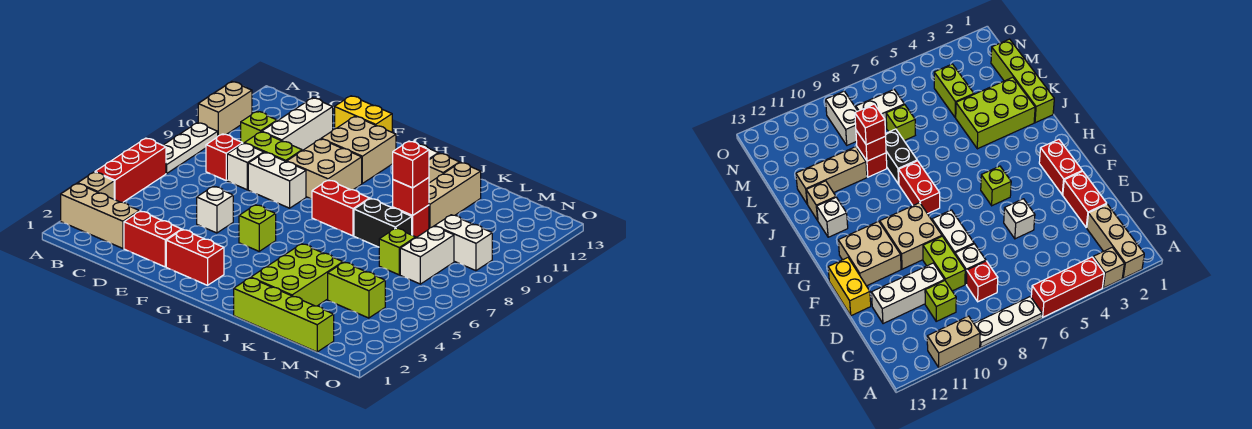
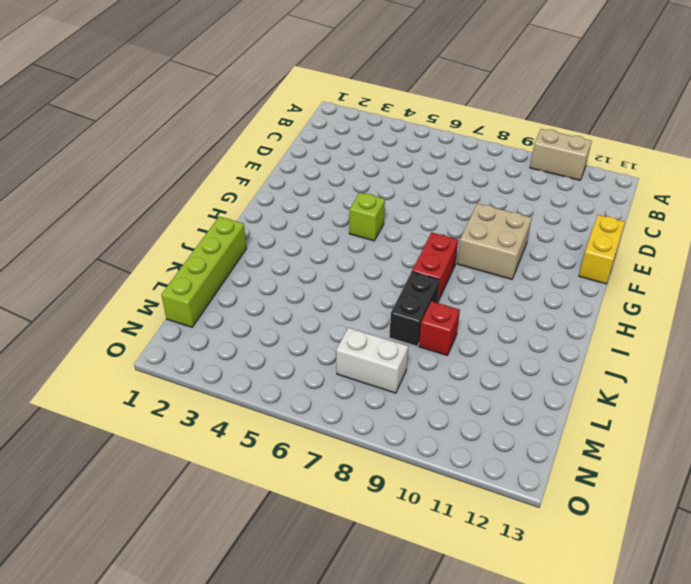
none -> tan brick A2:C2 level 1
none -> tan brick A3 level 1
none -> red brick A4:A6 level 1
none -> white plate A7:A9 level 1

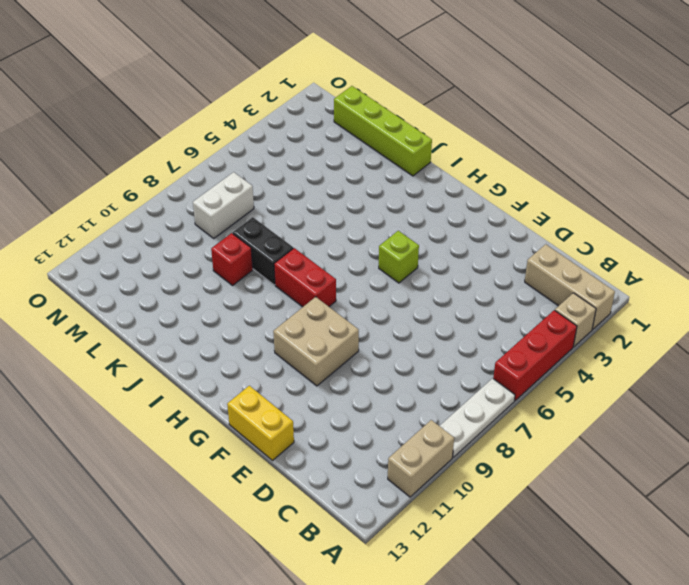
none -> red brick C8 level 1
none -> lime brick C10 level 1
none -> red brick D2:E2 level 1
none -> white brick D8 level 1

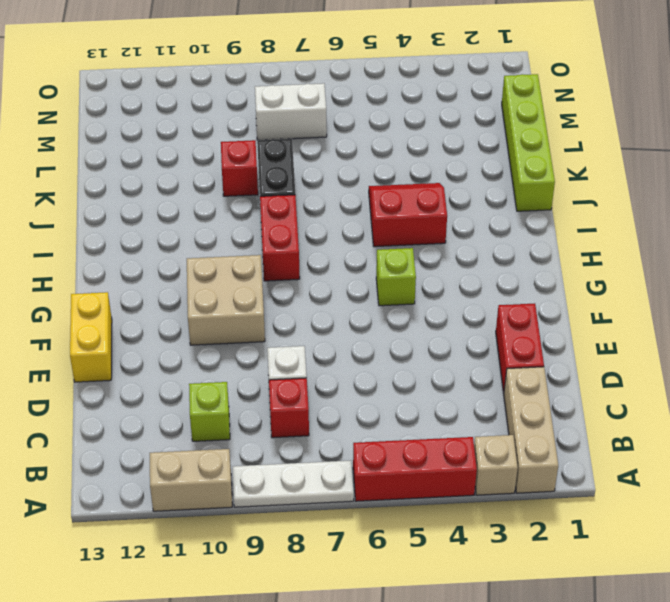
red slope I4:J5 level 1 top I -> lime brick J2:K4 level 1
none -> lime brick D9:E9 level 1
none -> white brick D10:D12 level 1
none -> white brick E5 level 1
none -> white brick E8:F8 level 1

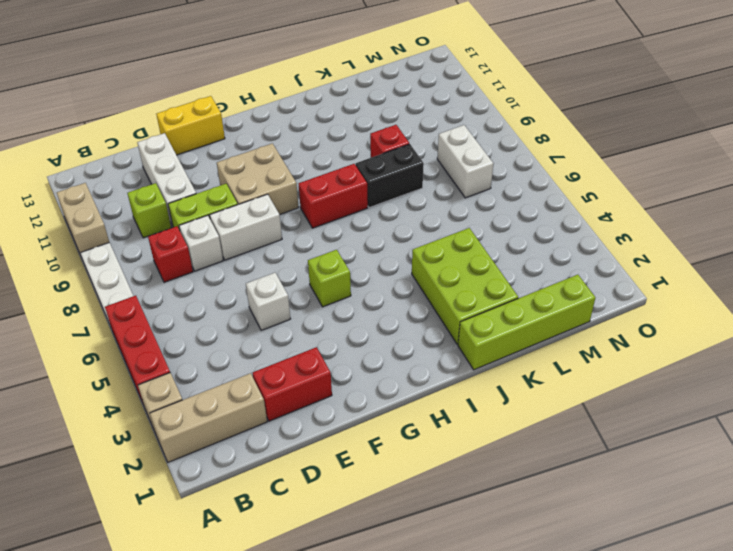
none -> red brick F2:G2 level 1
none -> tan brick F11:G12 level 1
none -> white brick I12 level 1
none -> tan brick J12 level 1

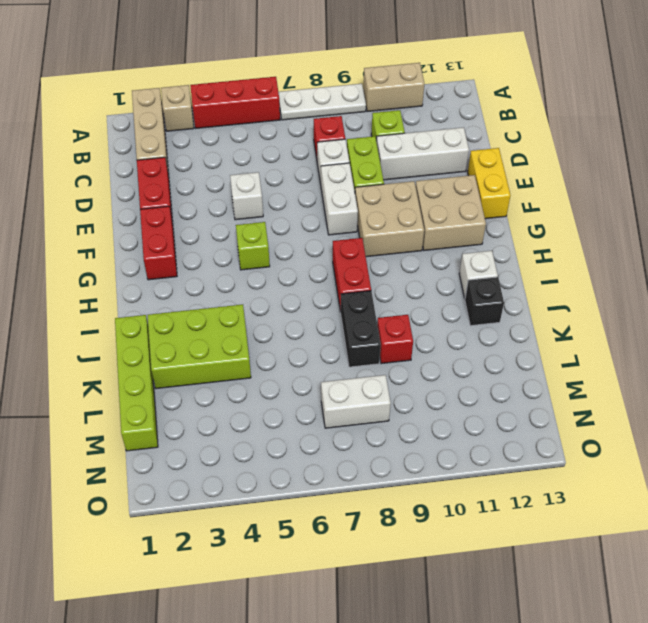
black brick J12 level 1 -> tan brick J12 level 1
none -> tan brick K10:K12 level 1
none -> lime brick L4:M4 level 1
none -> lime brick L7 level 1
none -> white brick M9:N9 level 1

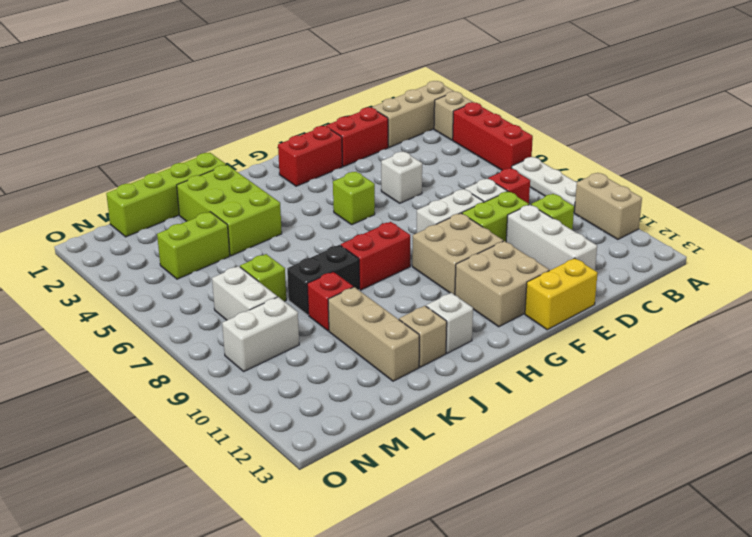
none -> red brick K9 level 2
none -> red brick K9 level 3

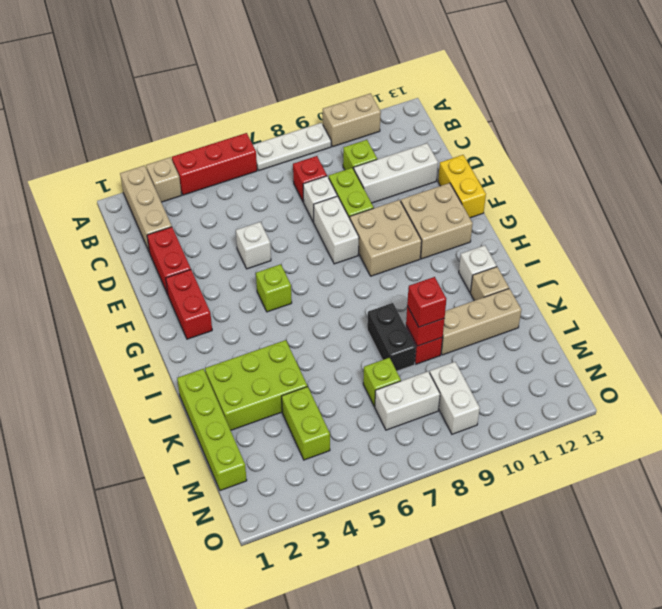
none -> red brick H8:I8 level 1

